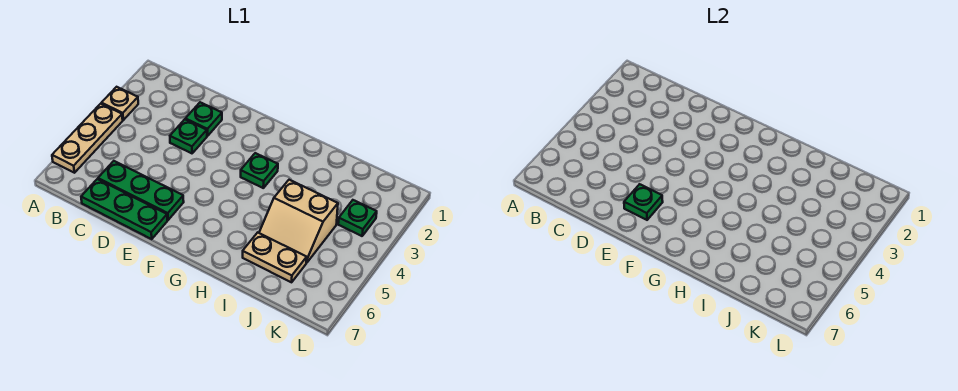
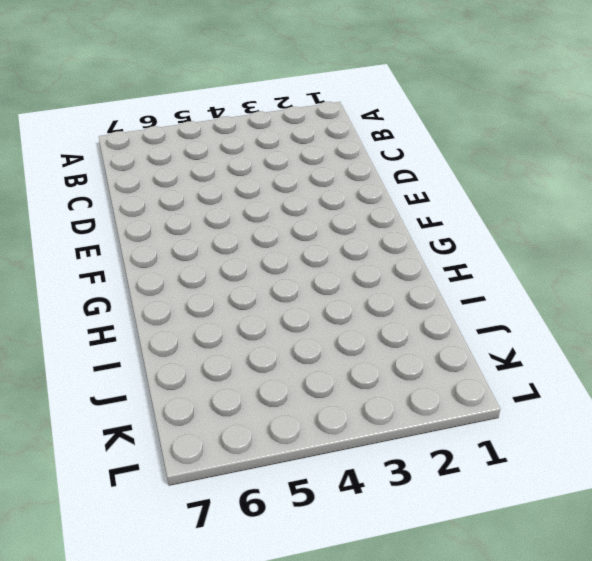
none -> tan plate A3 level 1
none -> tan plate A4:A6 level 1

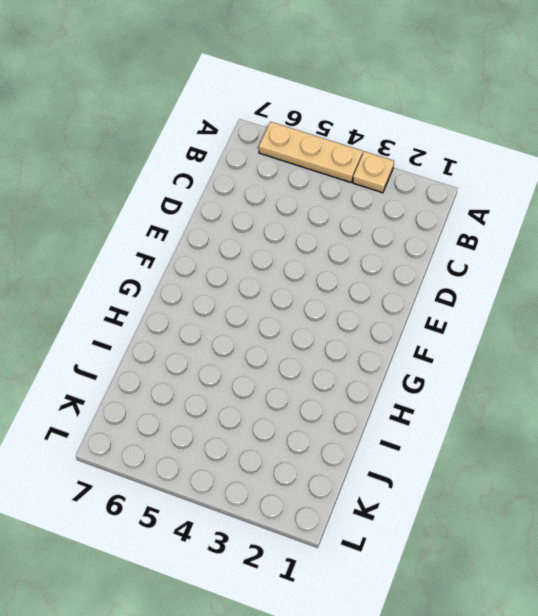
none -> green plate C6:E6 level 1
none -> green plate C7:E7 level 1

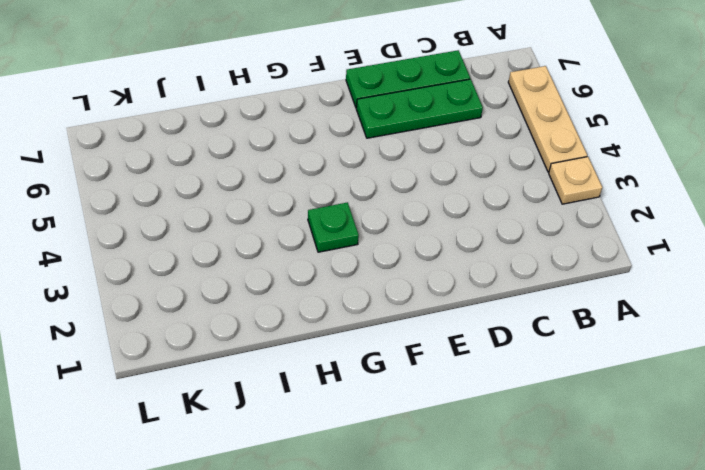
none -> green plate D2 level 1
none -> green plate D3 level 1

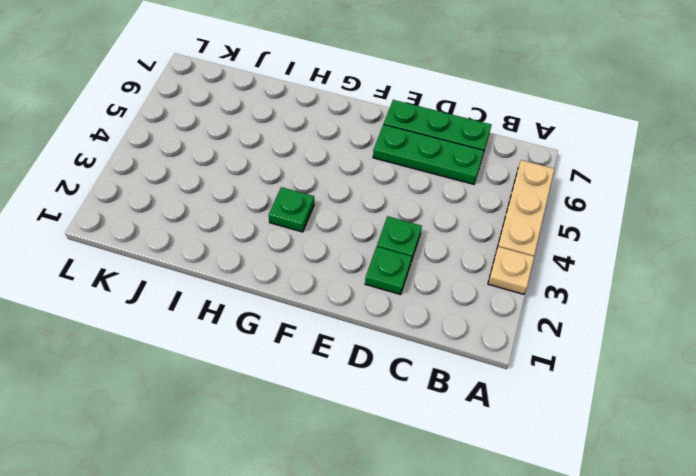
none -> tan slope I4:J5 level 1 top 4
none -> tan plate I6:J6 level 1

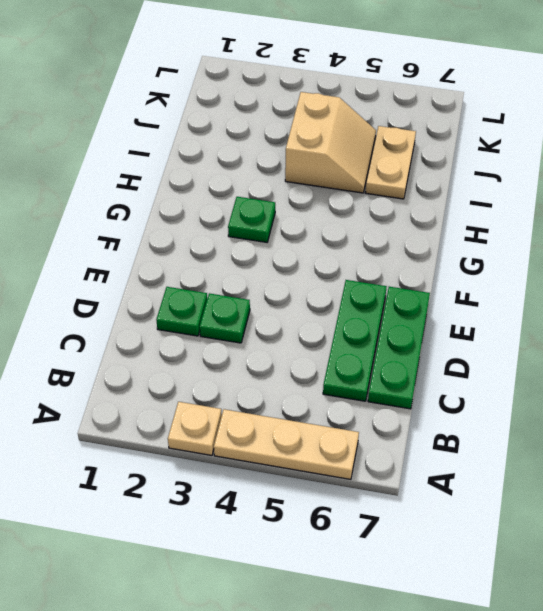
none -> green plate K3 level 1
none -> green plate E6 level 2

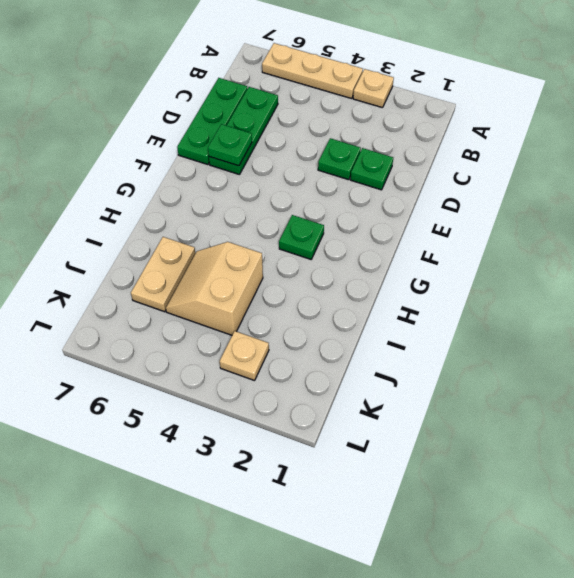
tan plate K3 level 1 -> green plate K3 level 1

